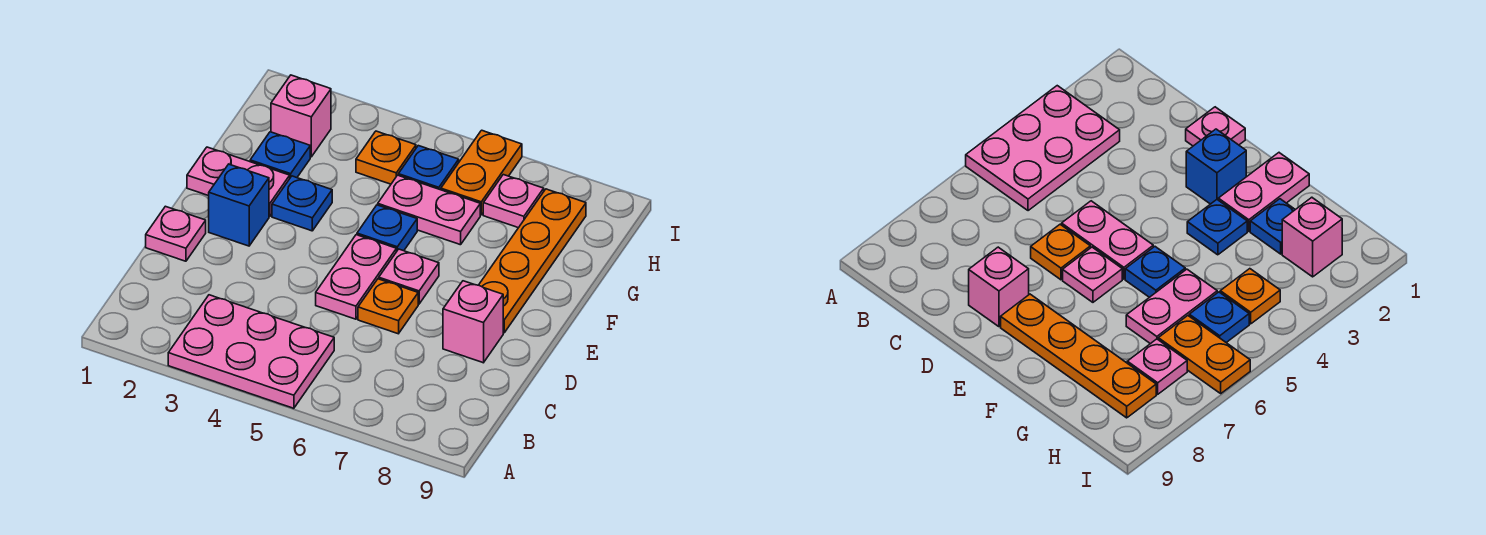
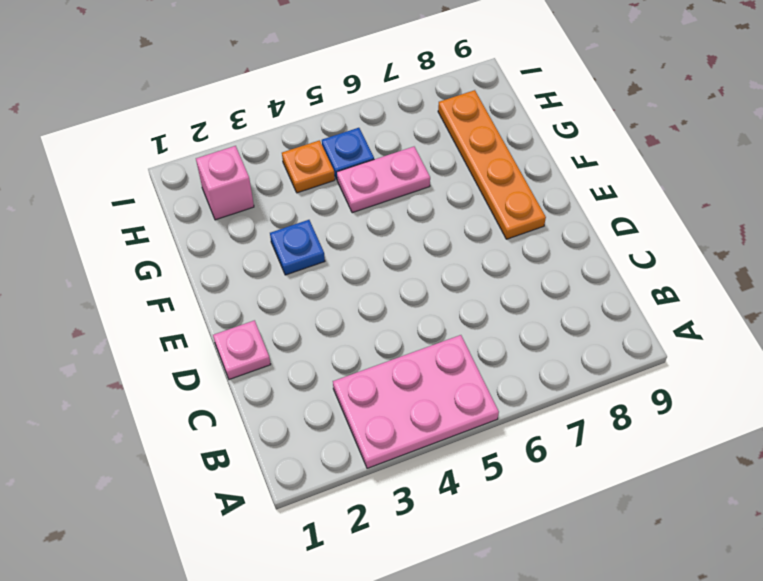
none -> pink plate D5:E5 level 1
none -> orange plate D6 level 1
none -> pink brick D8 level 1

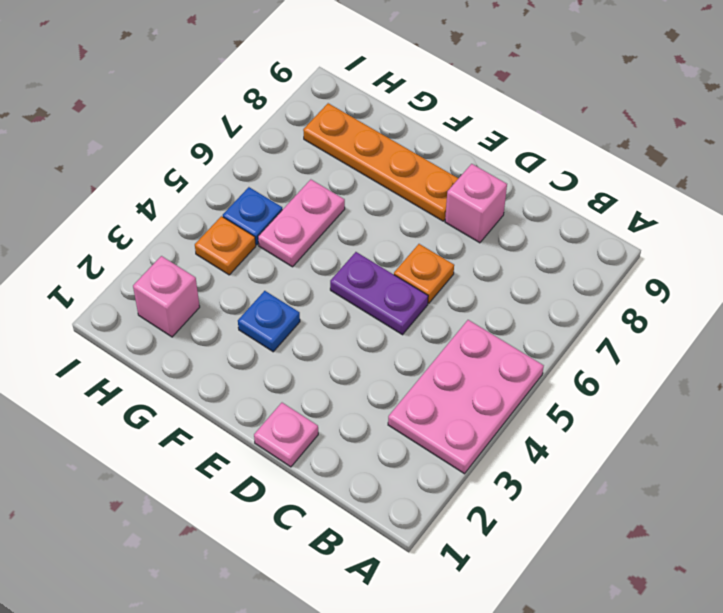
purple plate D5:E5 level 1 -> pink plate D5:E5 level 1
none -> blue brick E2 level 1
none -> pink plate E6 level 1
none -> pink plate F1:F2 level 1

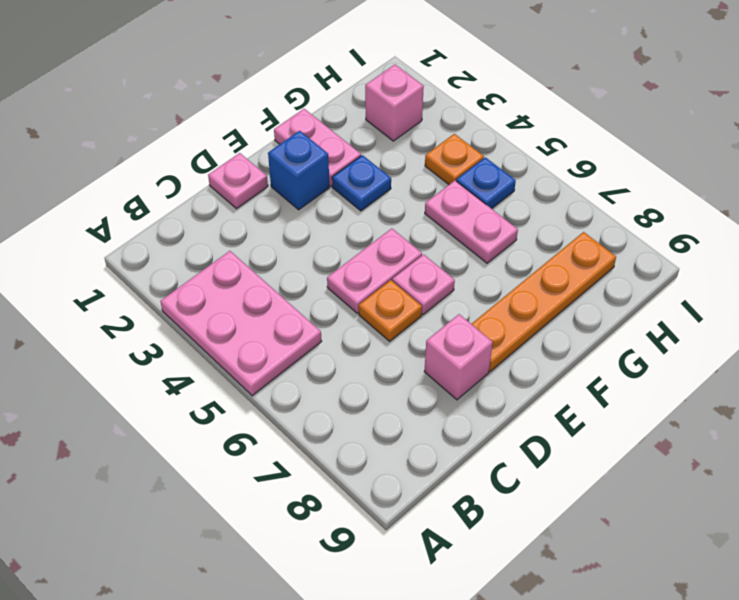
none -> blue plate F5 level 1
none -> blue plate G2 level 1
none -> orange plate H6:I6 level 1

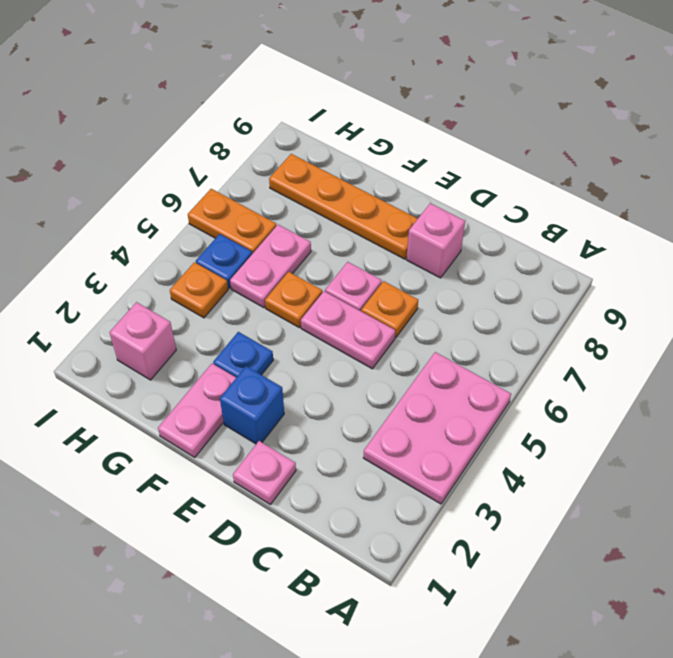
orange plate F5 level 1 -> blue plate F5 level 1
none -> blue plate G2 level 1
none -> pink plate H7 level 1

